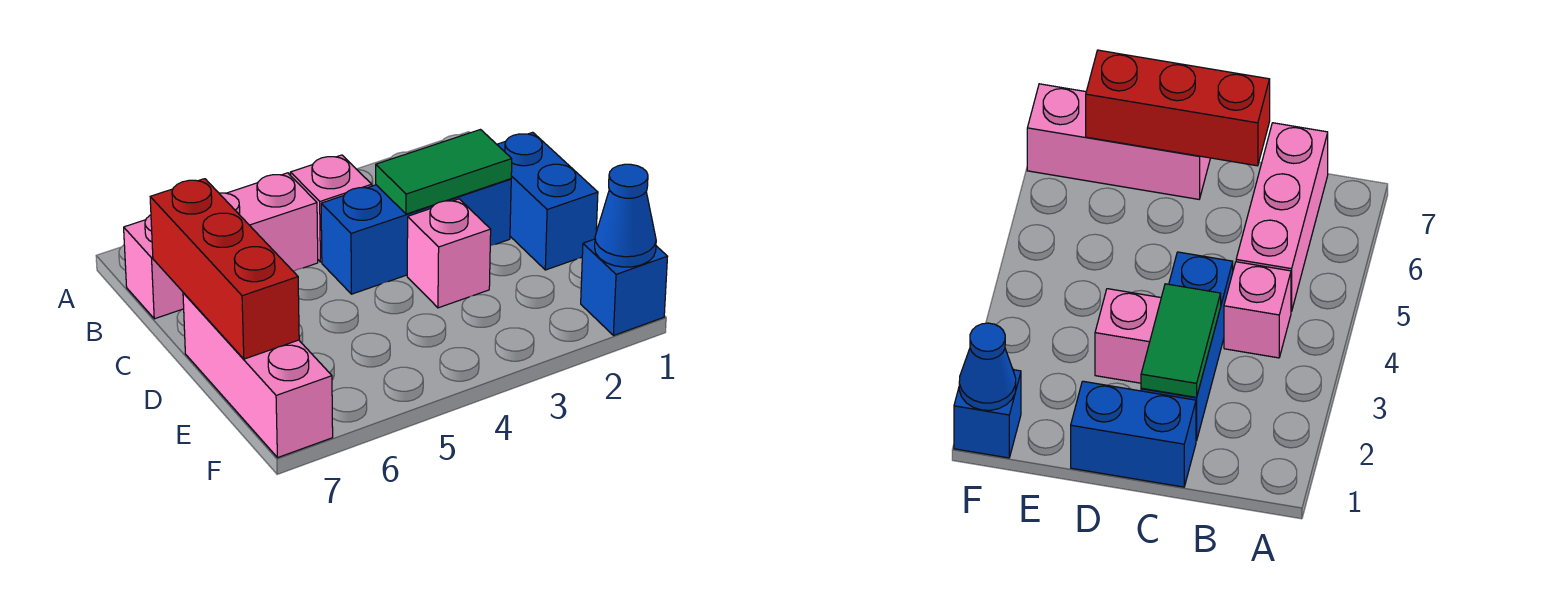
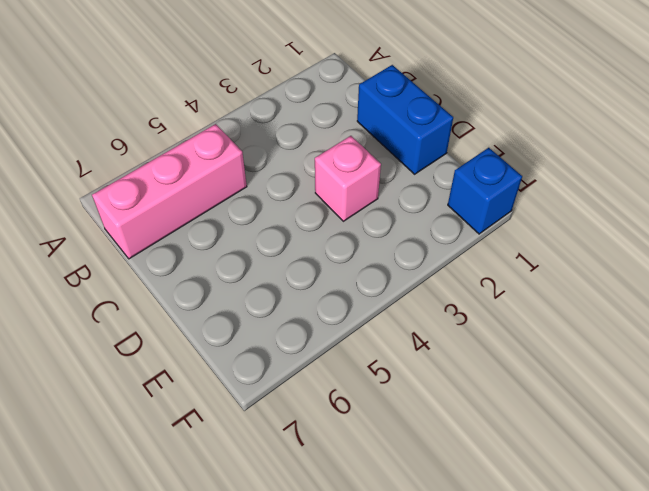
none -> pink brick B4 level 1
none -> blue brick C2:C4 level 1

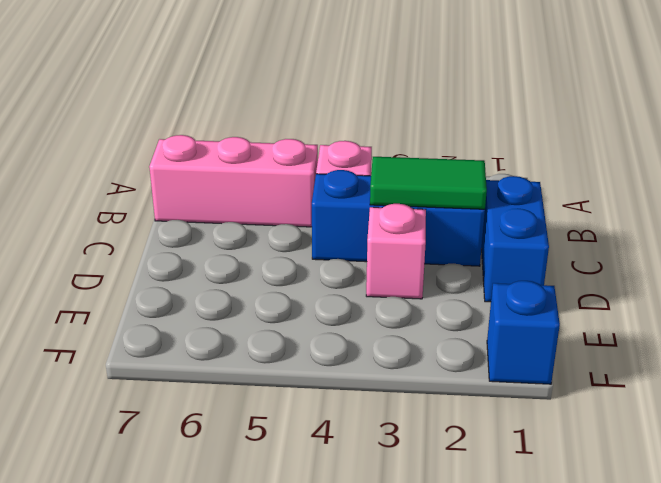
none -> pink brick D7:F7 level 1
none -> red brick C7:E7 level 2

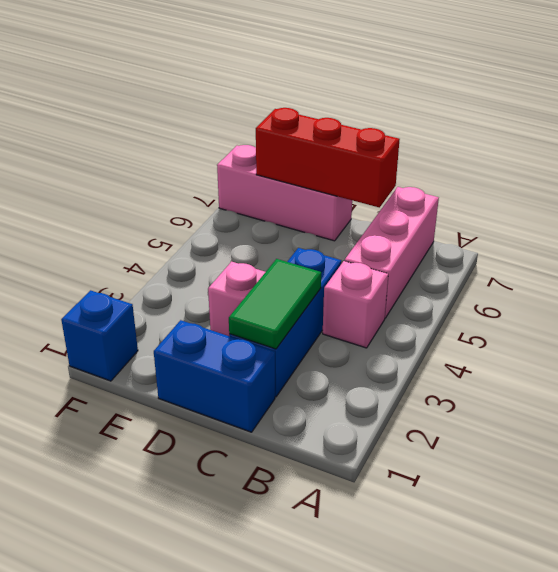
none -> blue cone F1 level 2

